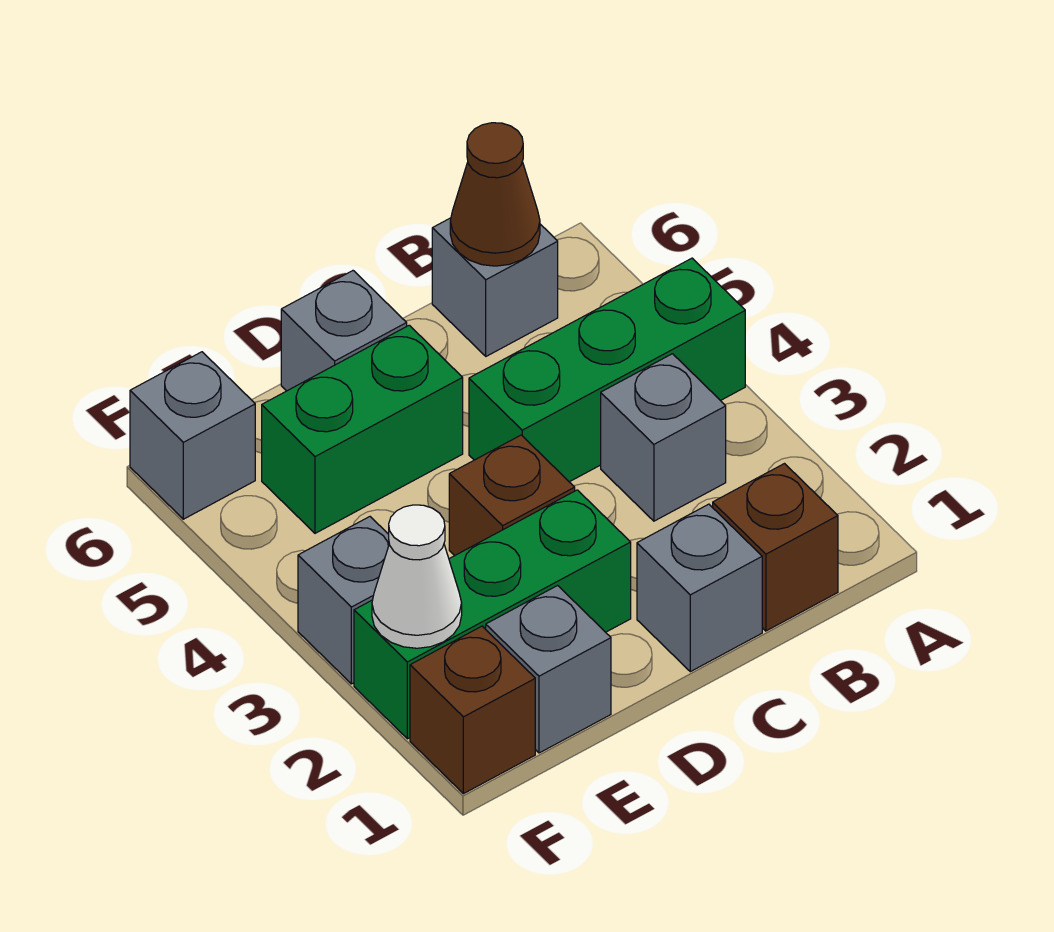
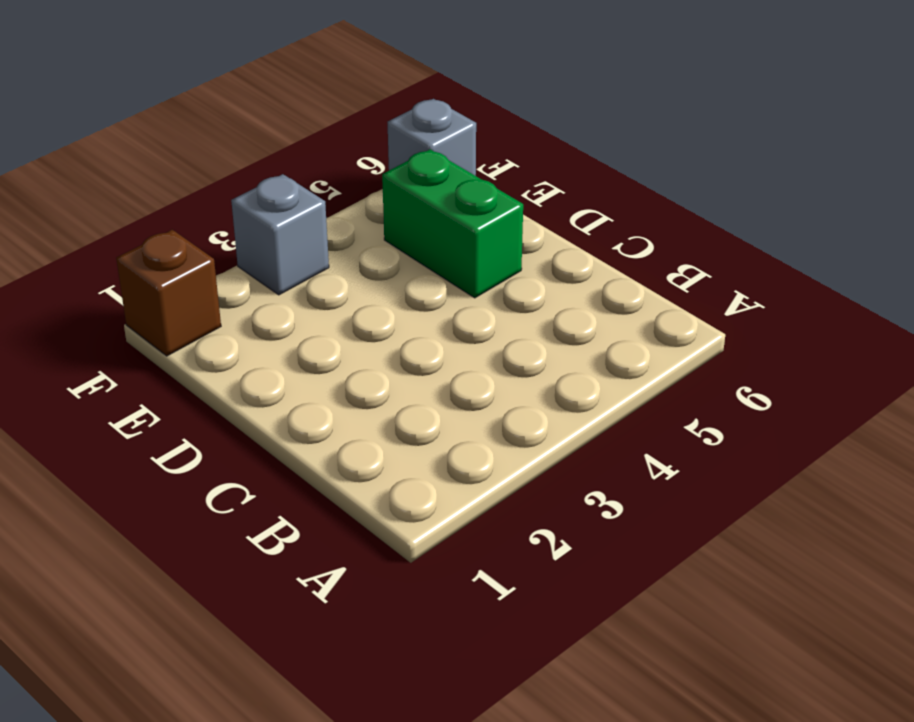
none -> green brick A4:C4 level 1
none -> brown brick B1 level 1
none -> grey brick B3 level 1

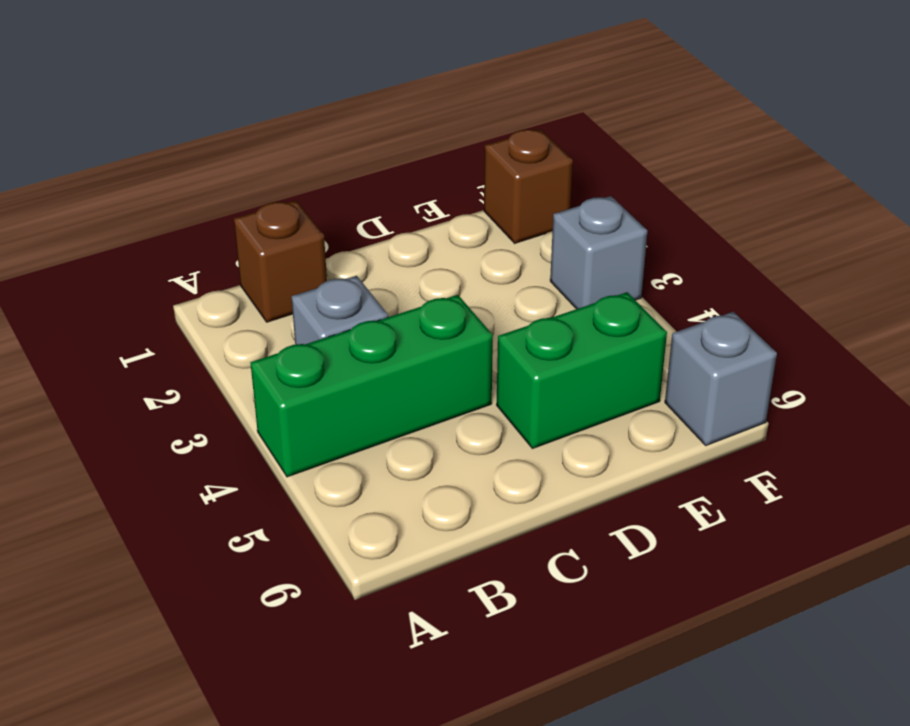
none -> grey brick B6 level 1
none -> grey brick C1 level 1
none -> green brick D2:F2 level 1

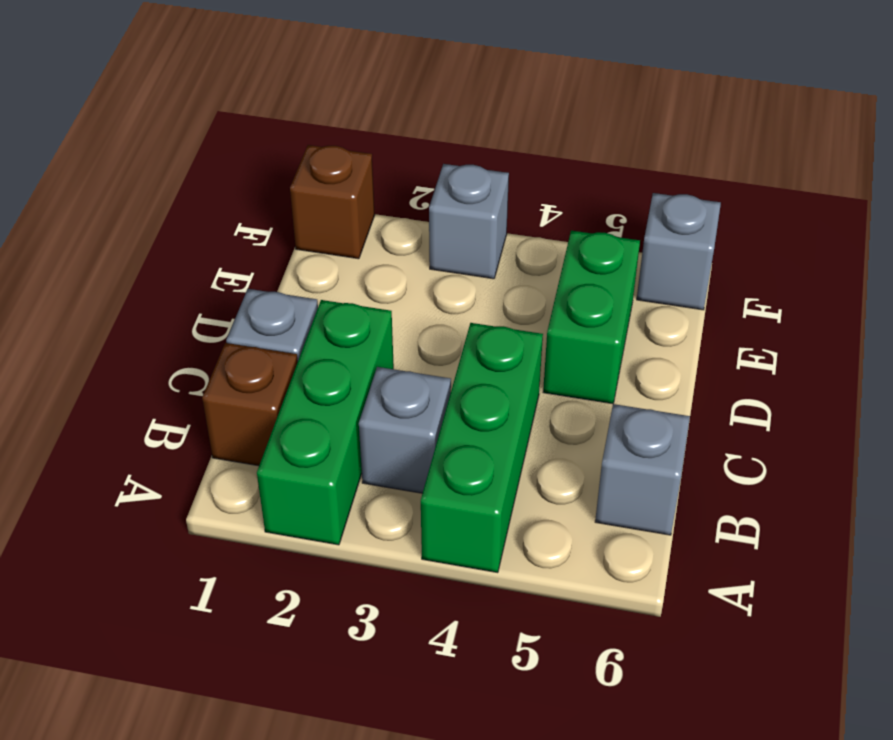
green brick A2:C2 level 1 -> green brick D2:F2 level 1
none -> brown brick D3 level 1
none -> grey brick D6 level 1
none -> grey brick E1 level 1

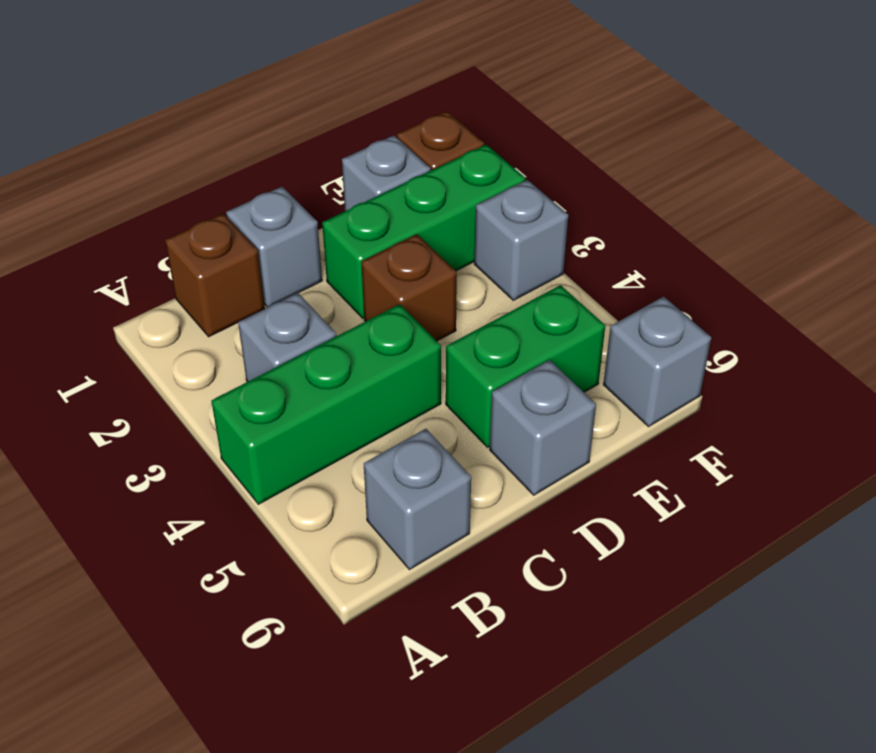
none -> brown cone B6 level 2
none -> white cone F2 level 2

